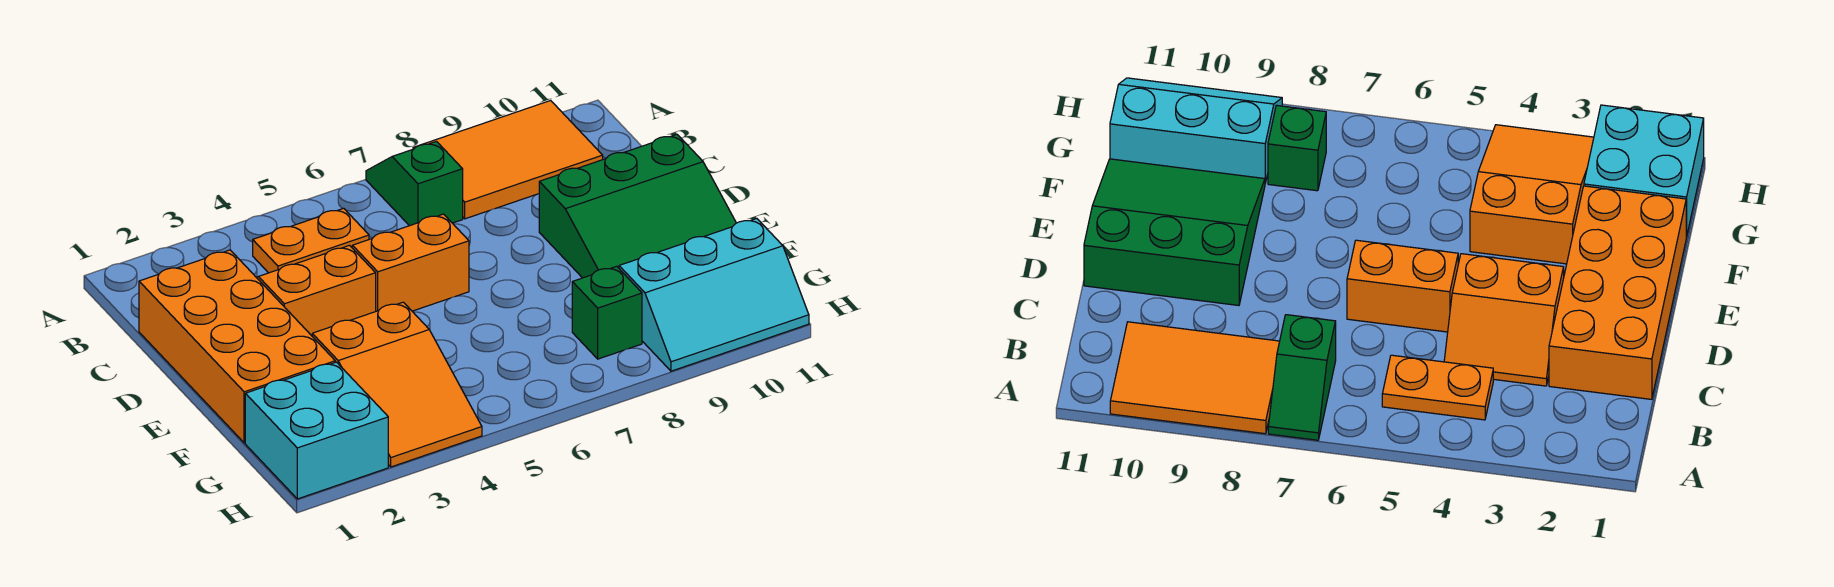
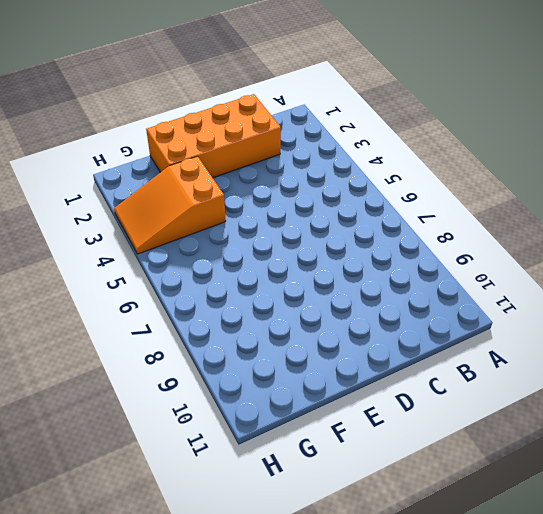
none -> green slope A7:B7 level 1 top B
none -> orange tile A8:B10 level 1

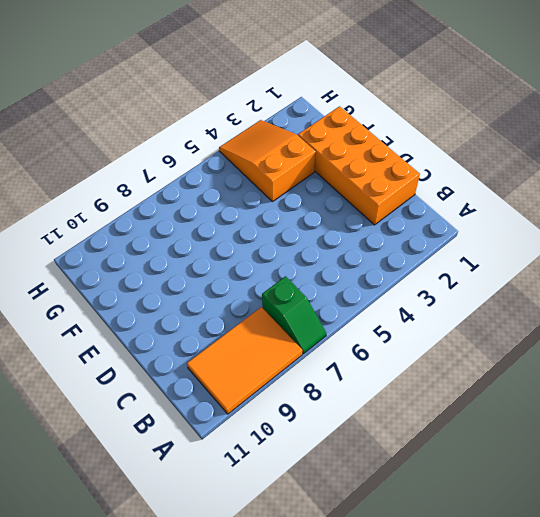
none -> orange plate B4:B5 level 1
none -> orange slope C3:D4 level 1 top D

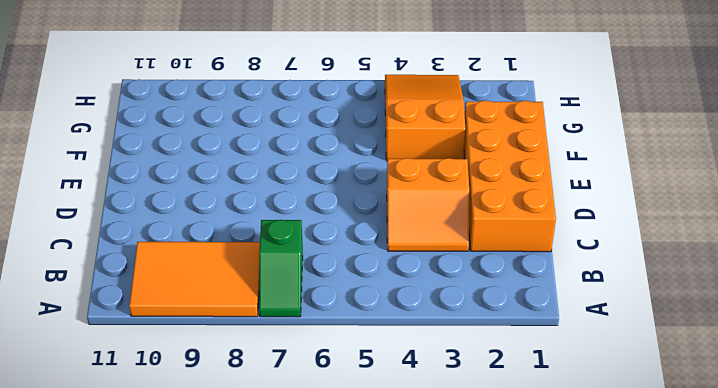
none -> orange plate B4:B5 level 1
none -> orange brick D5:D6 level 1

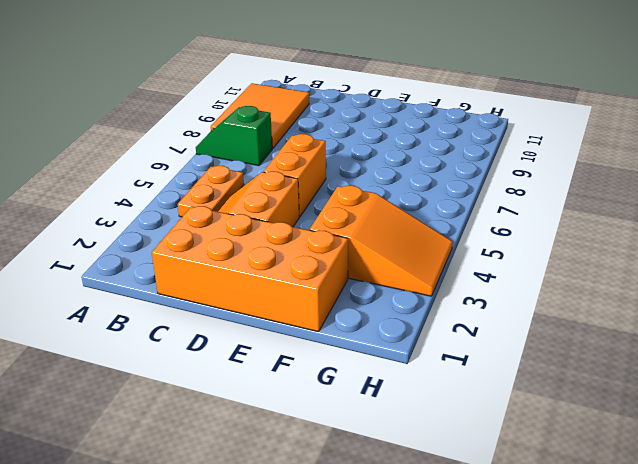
none -> green slope D9:F11 level 1 top D
none -> cyan brick G1:H2 level 1

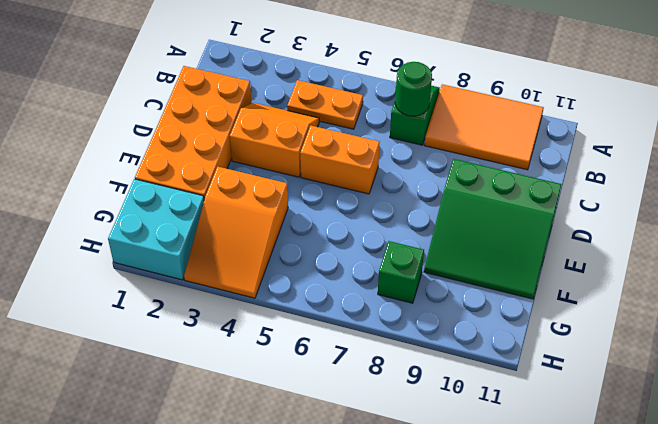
green round brick B7 level 2 -> none
none -> cyan slope G9:H11 level 1 top G

